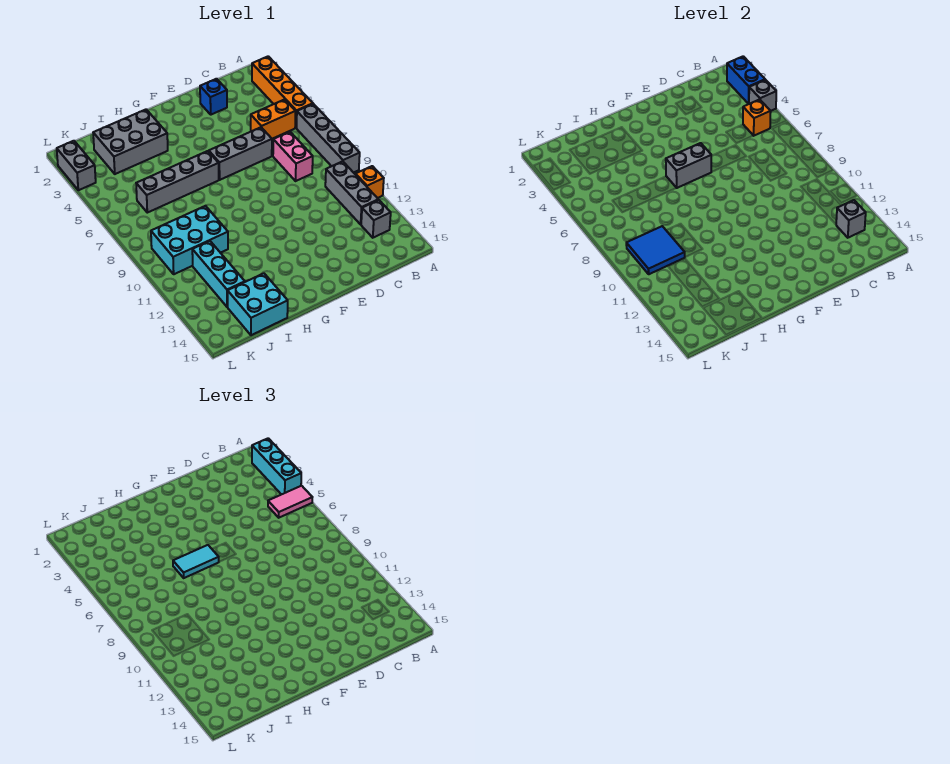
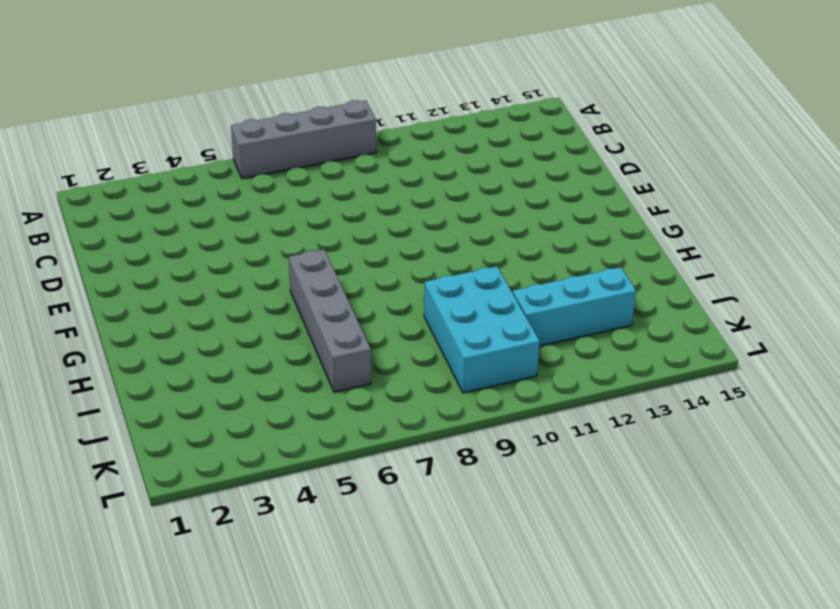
none -> orange brick A2:A5 level 1
none -> orange brick A11 level 1
none -> orange brick B5:C5 level 1

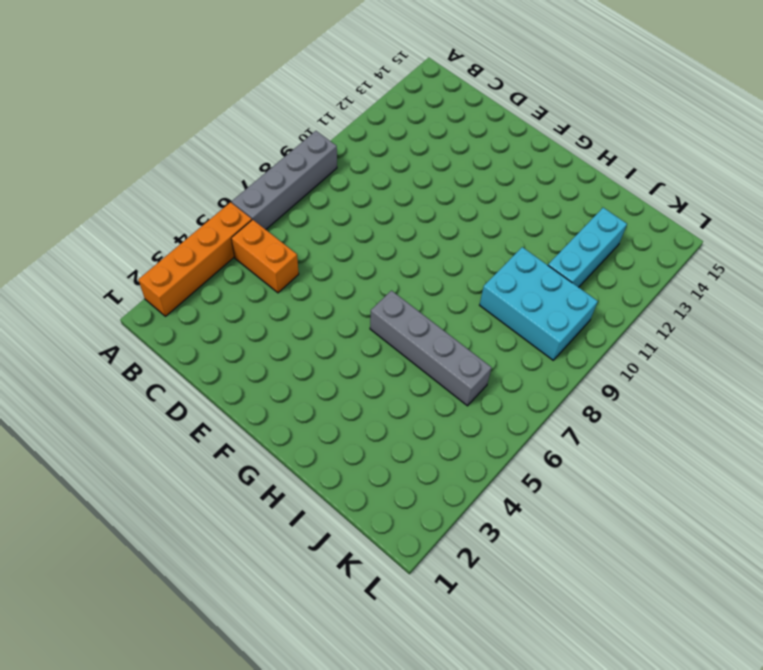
none -> orange brick A11 level 1
none -> grey brick B10:B12 level 1
none -> grey brick B13 level 1

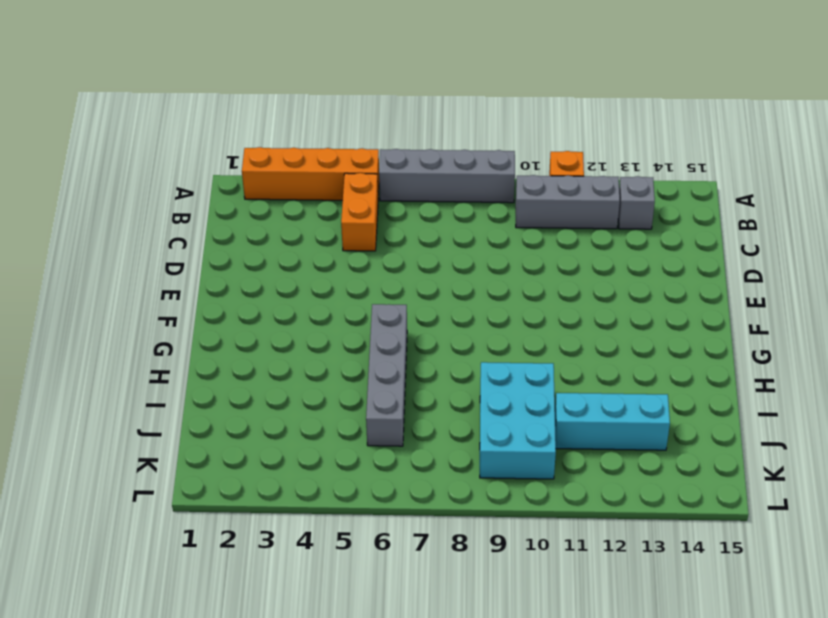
none -> pink brick C7:C8 level 1
none -> blue brick D2 level 1
none -> grey brick D6:F6 level 1

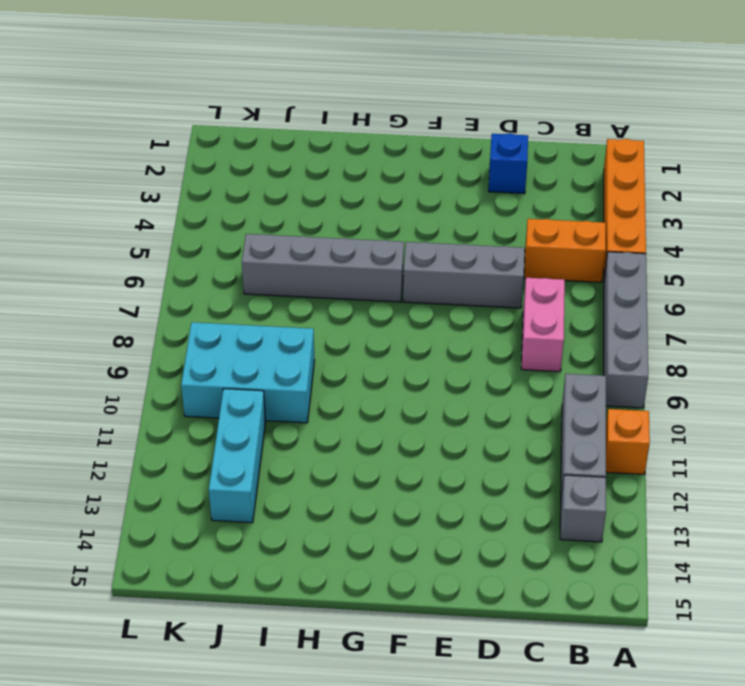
none -> grey brick H2:J3 level 1
none -> cyan brick I14:J15 level 1
none -> grey brick L2:L3 level 1

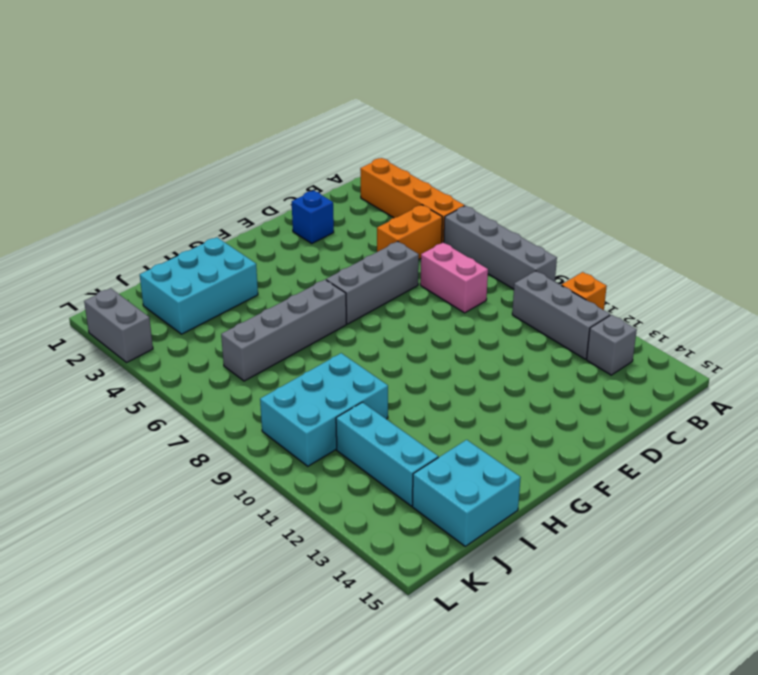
cyan brick H2:J3 level 1 -> grey brick H2:J3 level 1
none -> blue brick A2:A3 level 2
none -> grey brick A4 level 2
none -> orange brick B5 level 2

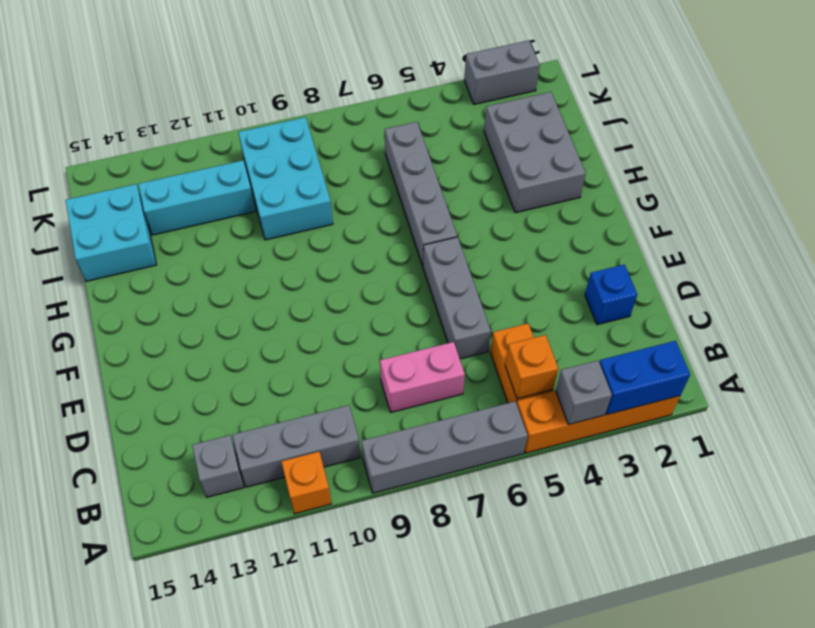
none -> grey brick B13 level 2
none -> grey brick F6:G6 level 2
none -> blue tile J9:K10 level 2

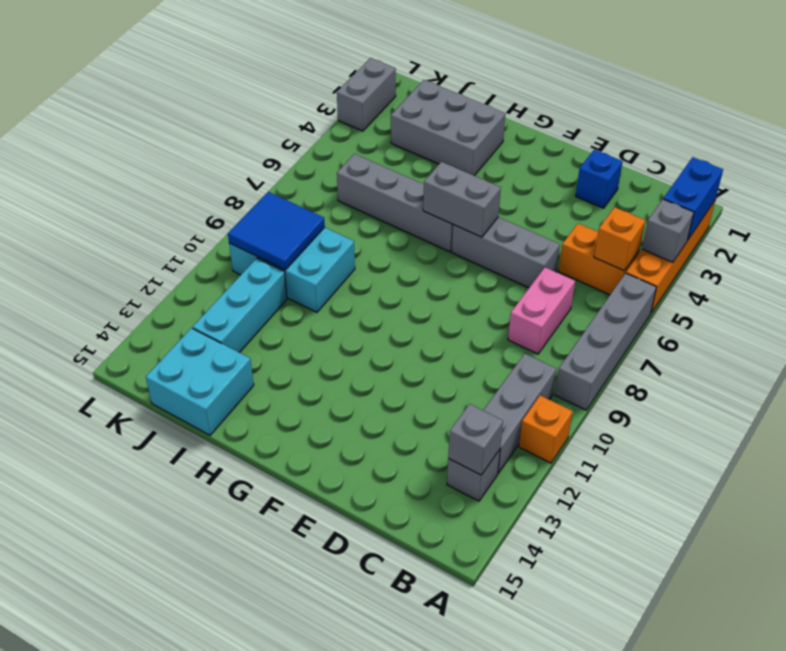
none -> cyan brick A2:A4 level 3
none -> pink tile A5:B5 level 3
none -> cyan tile G6:H6 level 3

